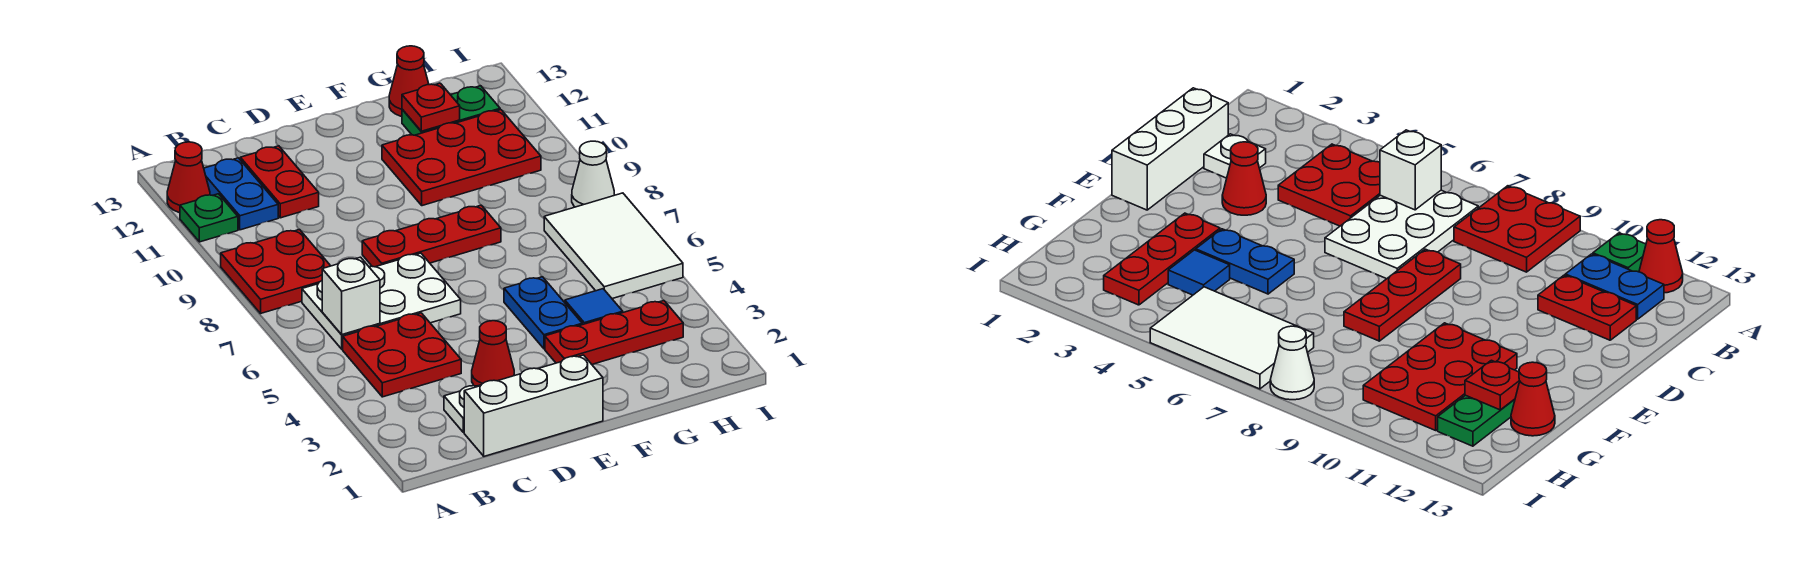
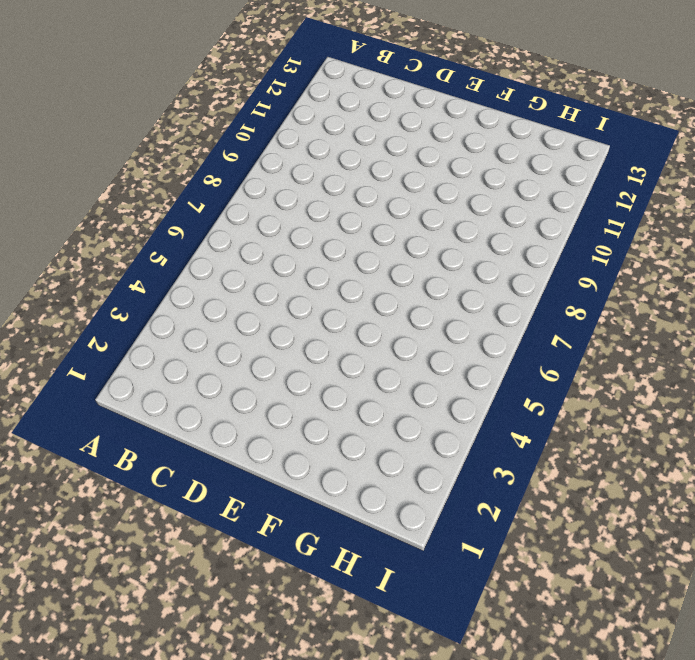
none -> red plate A8:B9 level 1
none -> green plate A11 level 1
none -> red cone A12 level 1

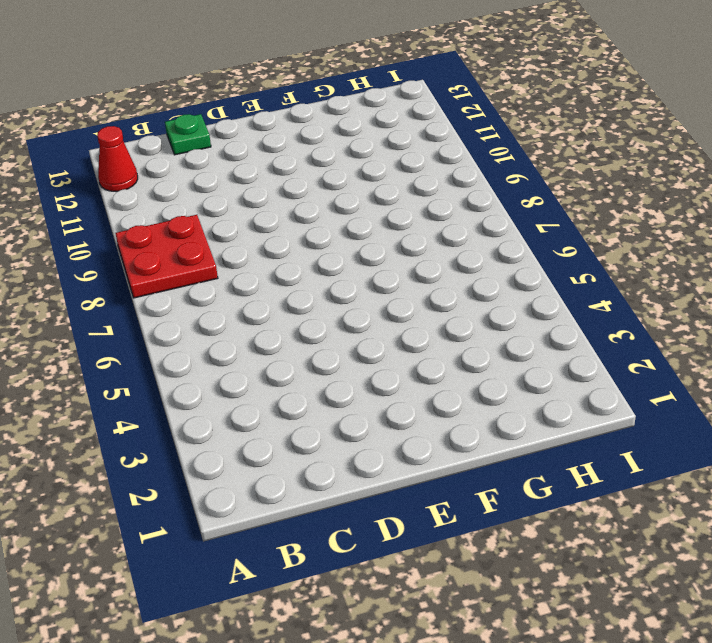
green plate C13 level 1 -> green plate A11 level 1
none -> red plate B4:C5 level 1
none -> white plate B6:D7 level 1
none -> blue plate B11:B12 level 1

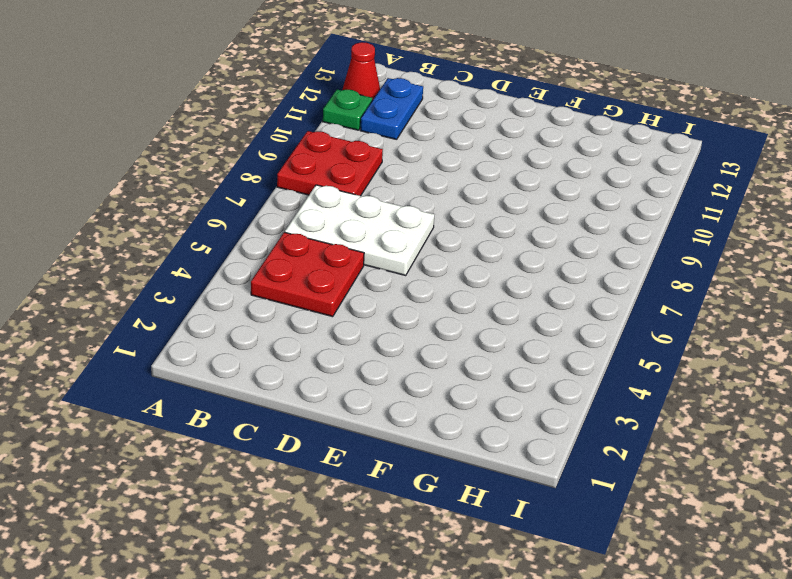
none -> white brick C1:E1 level 1
none -> white plate C2 level 1
none -> red plate C11:C12 level 1

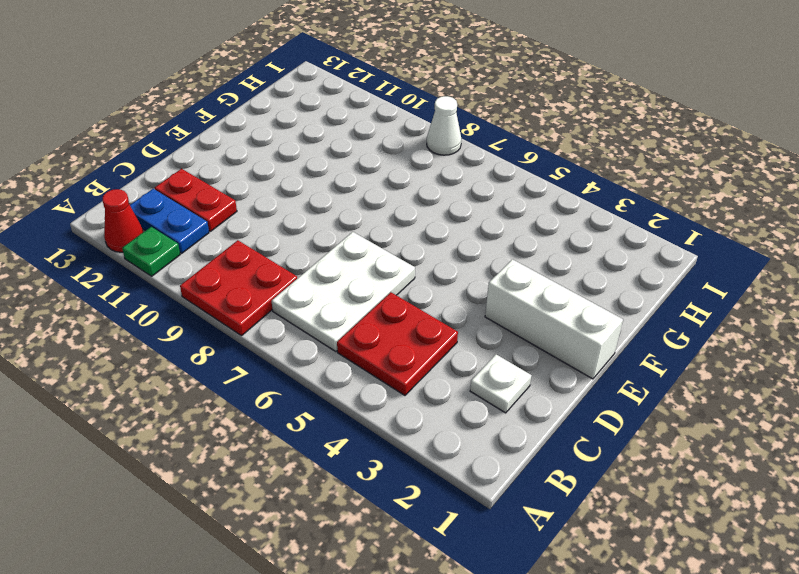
white brick E1:E3 level 1 -> white brick C1:E1 level 1
none -> red cone D3 level 1
none -> red plate D8:F8 level 1
none -> red plate F3:H3 level 1

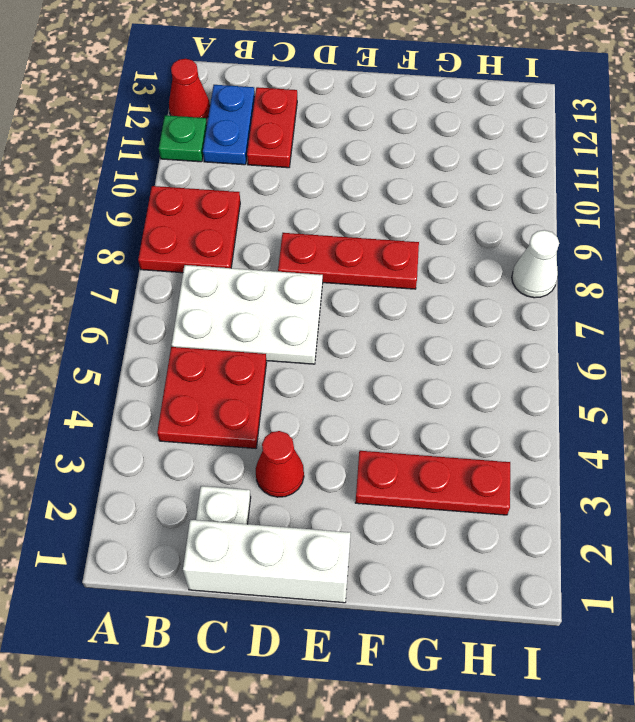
none -> blue plate F4:F5 level 1
none -> red plate F10:H11 level 1
none -> blue tile G4 level 1

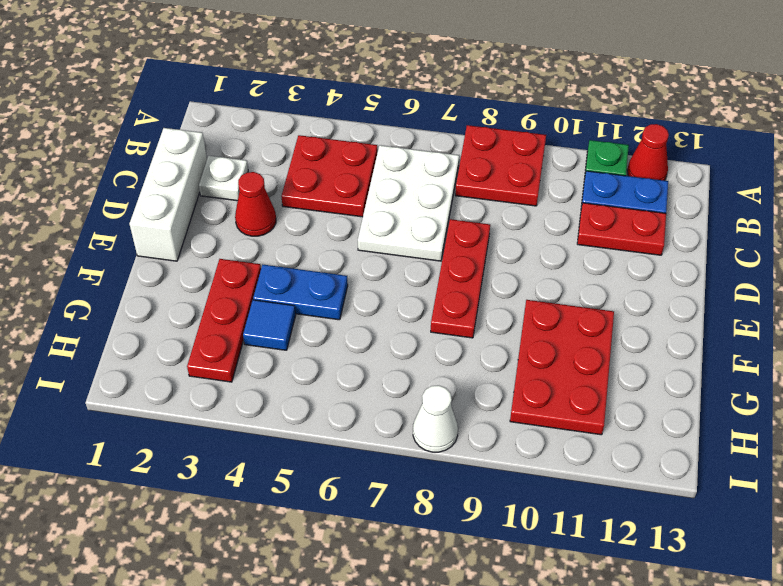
none -> green plate G12:H12 level 1
none -> red cone G13 level 1
none -> white tile H5:I7 level 1

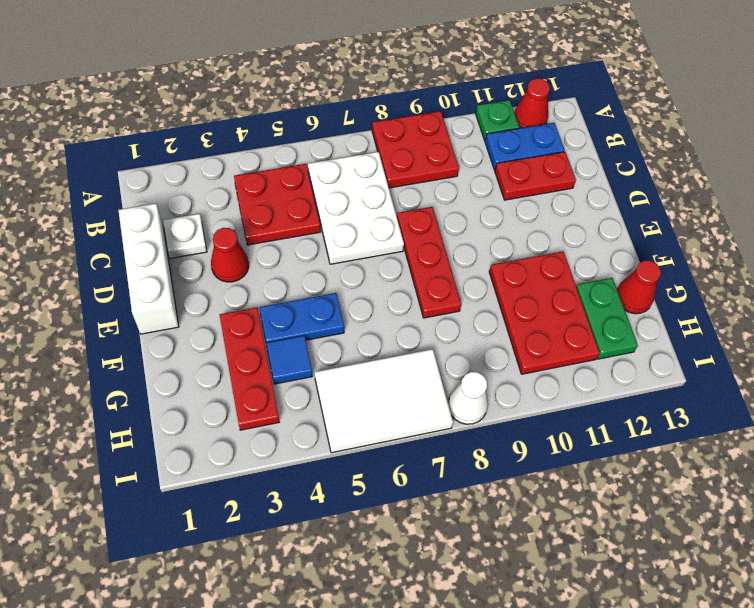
none -> white brick B6 level 2
none -> red plate G12 level 2

